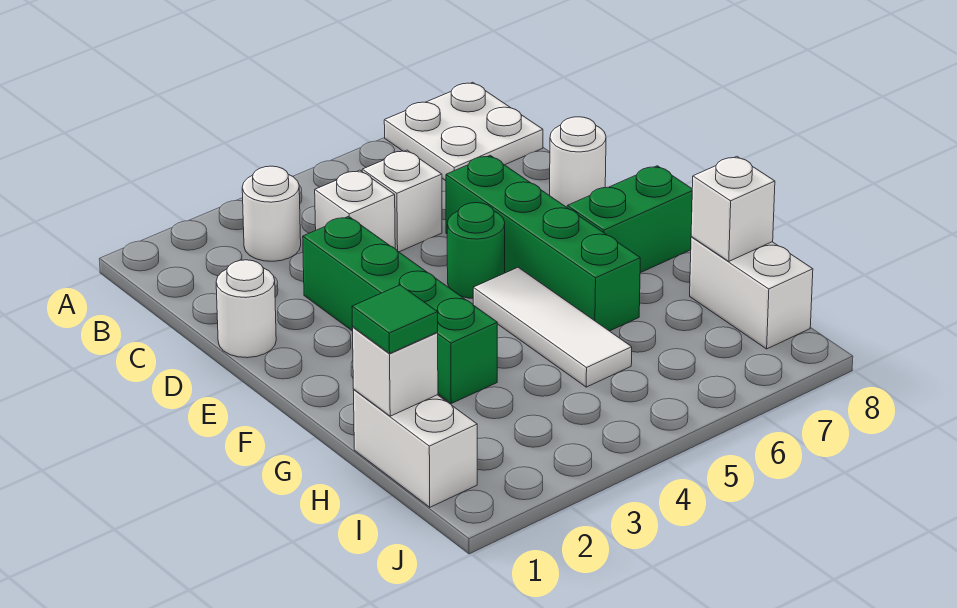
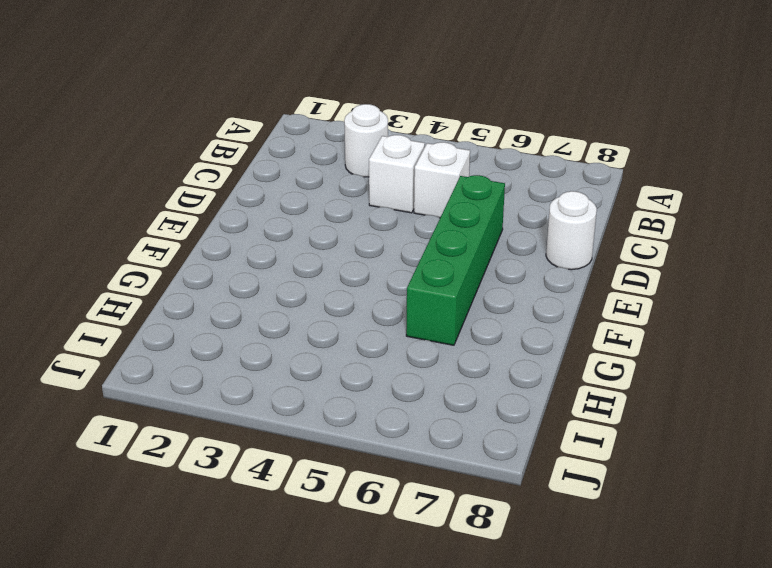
none -> white plate A7:B8 level 1
none -> white round brick D1 level 1
none -> green brick D3:G3 level 1

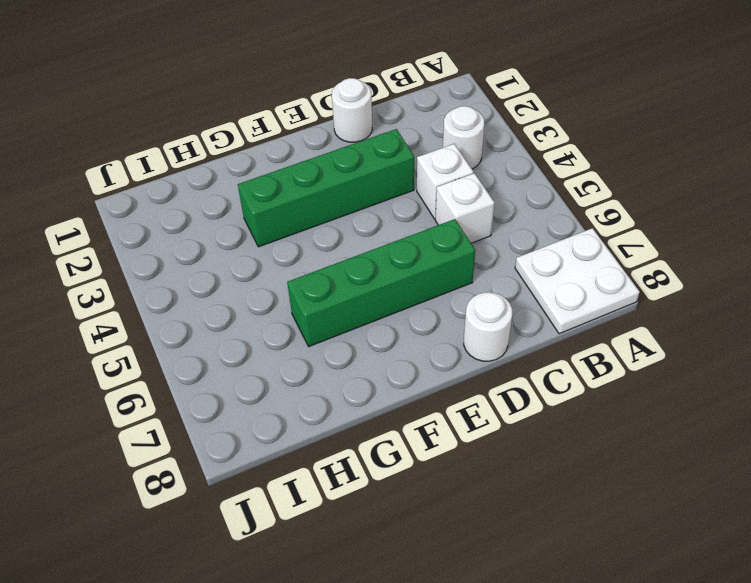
none -> green round brick E5 level 1
none -> white tile F5:H5 level 1
none -> green brick F7:F8 level 1

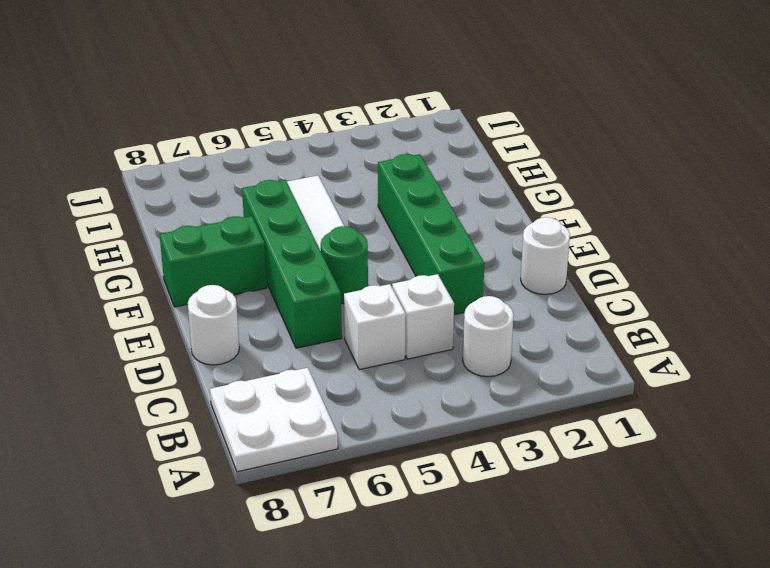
none -> white brick H1:I1 level 1
none -> white brick H8:I8 level 1
none -> white brick H1 level 2

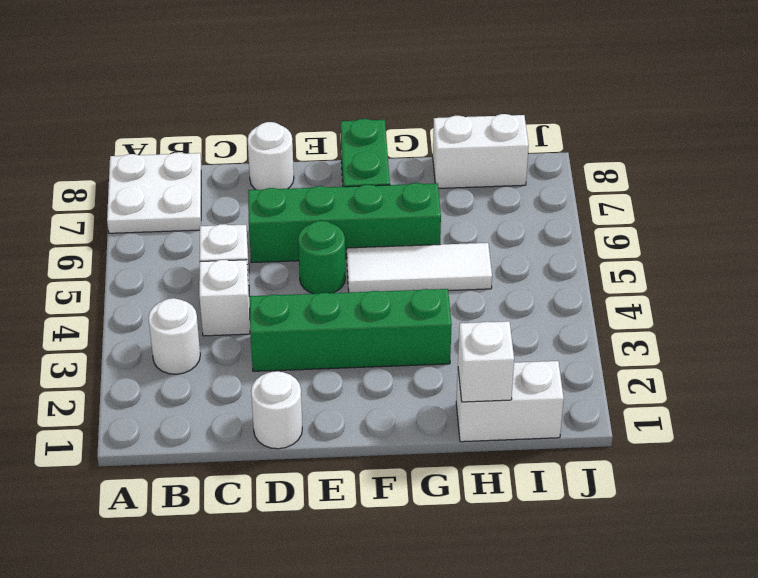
none -> white brick H8 level 2
none -> green tile H1 level 3

